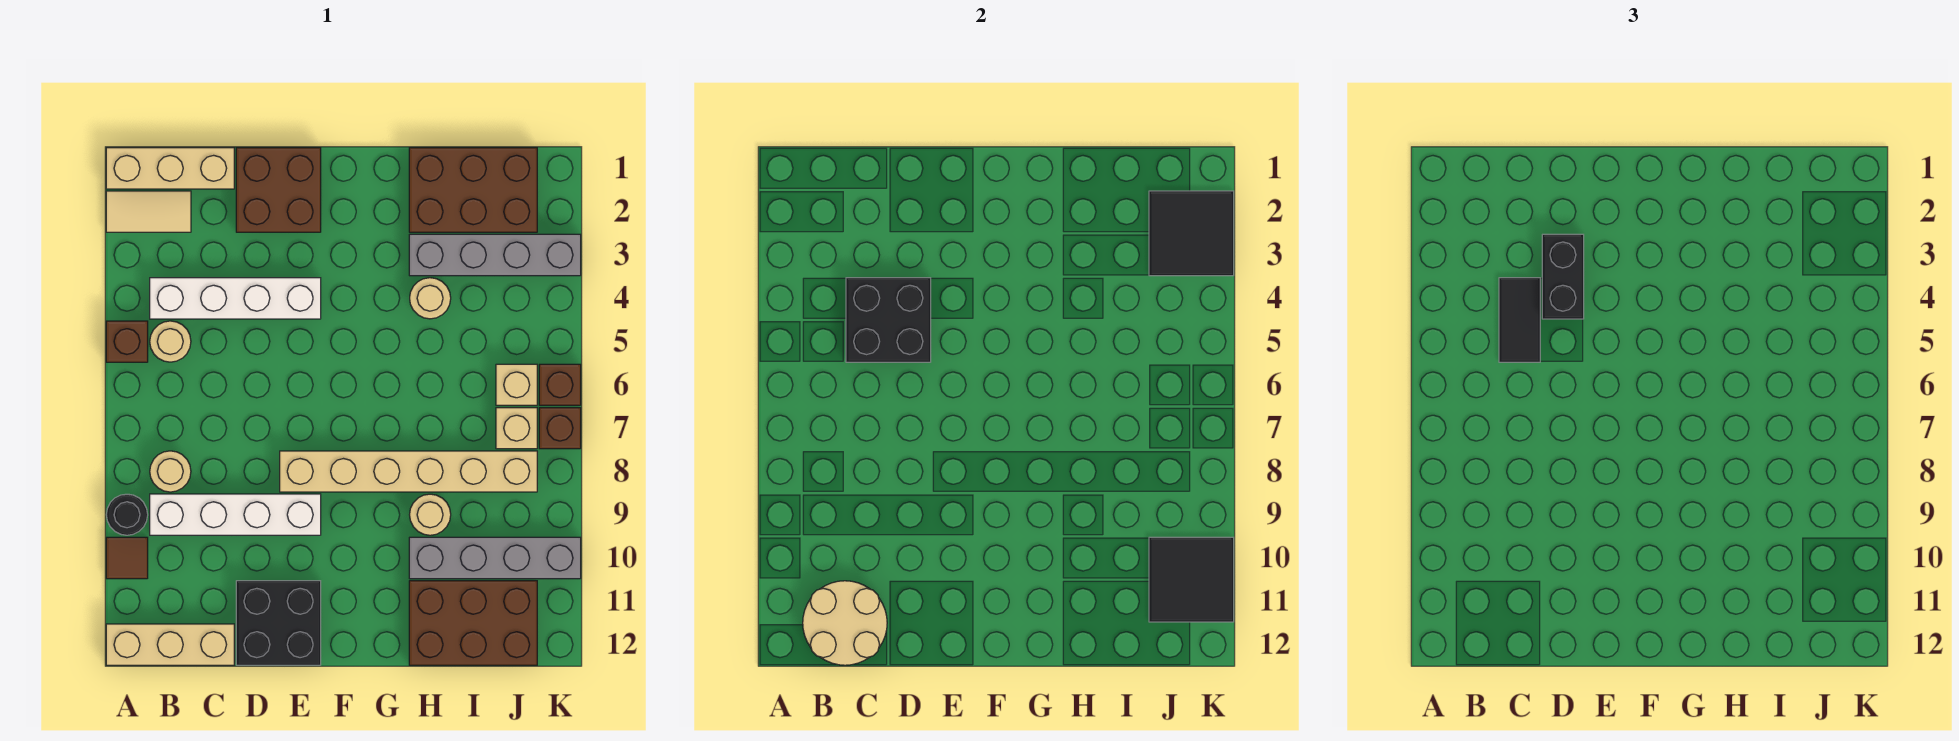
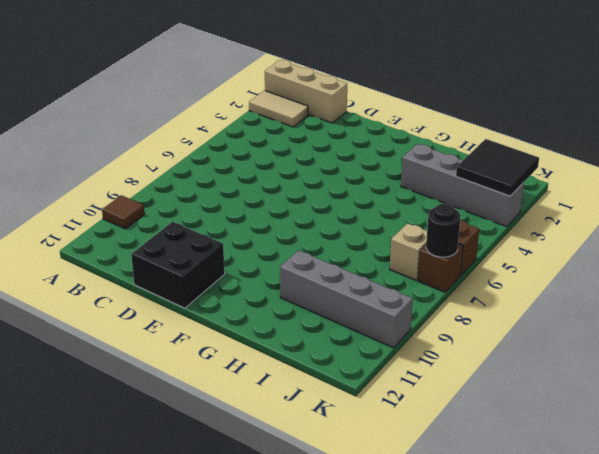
black round brick K7 level 2 -> black round brick A9 level 1
none -> brown brick A5 level 1
none -> tan brick A12:C12 level 1
none -> white brick B4:E4 level 1

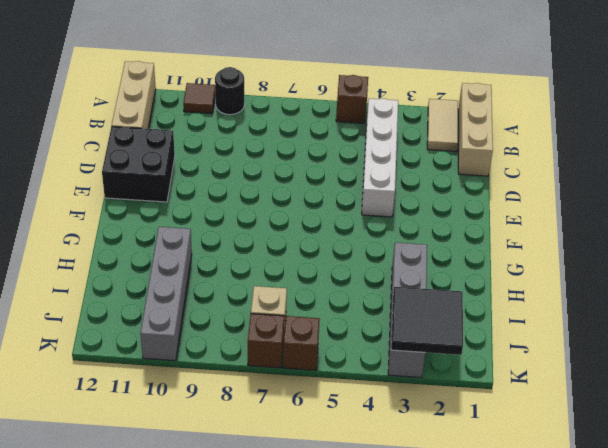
none -> tan round brick B5 level 1
none -> tan round brick B8 level 1
none -> white brick B9:E9 level 1

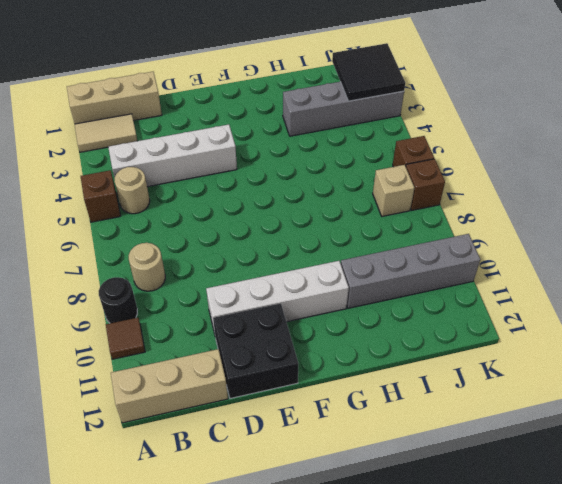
white brick D10:G10 level 1 -> white brick B9:E9 level 1
none -> brown brick D1:E2 level 1
none -> tan brick E8:J8 level 1
none -> brown brick H1:J2 level 1

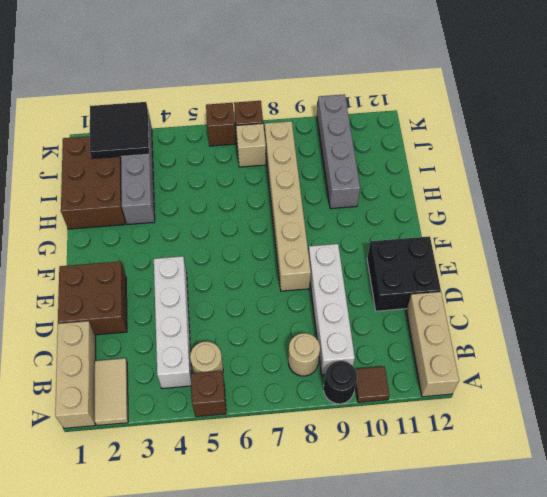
none -> tan round brick H4 level 1
none -> tan round brick H9 level 1
none -> brown brick H11:J12 level 1

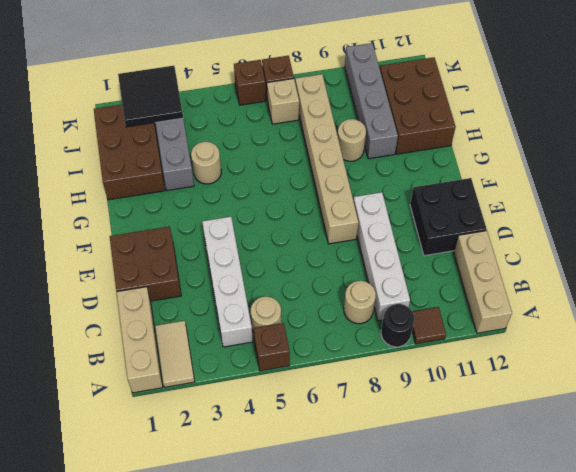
none -> tan brick J6 level 1
none -> tan round brick B11:C12 level 2
none -> black brick C4:D5 level 2

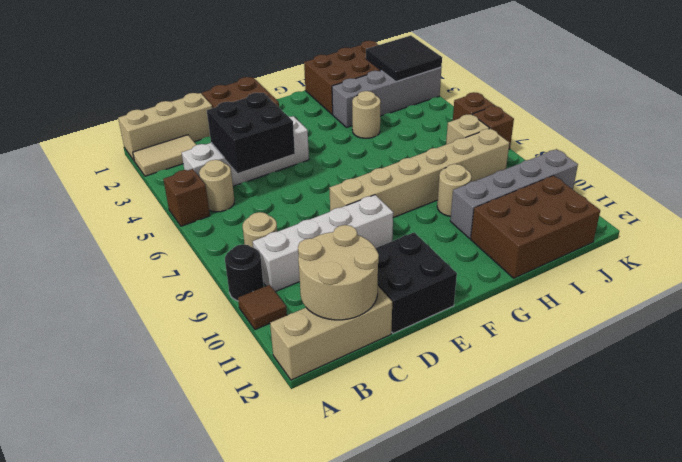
none -> tan brick J6 level 1
none -> black tile J10:K11 level 2
none -> black tile C4:C5 level 3

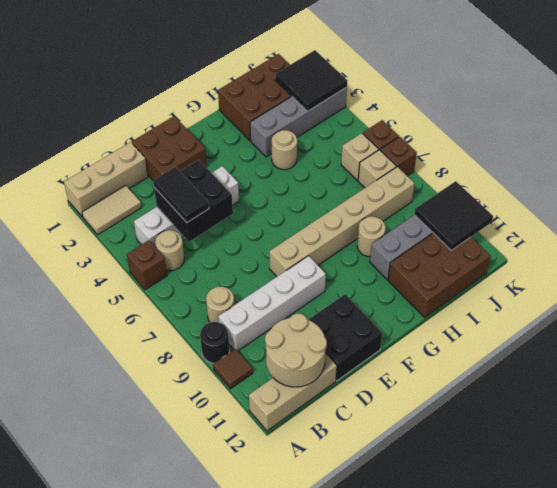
none -> black brick D3:D4 level 3

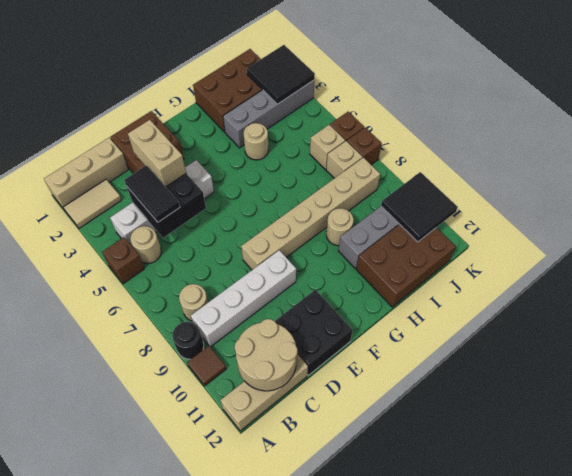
tan brick D3:D4 level 3 -> black brick D3:D4 level 3

